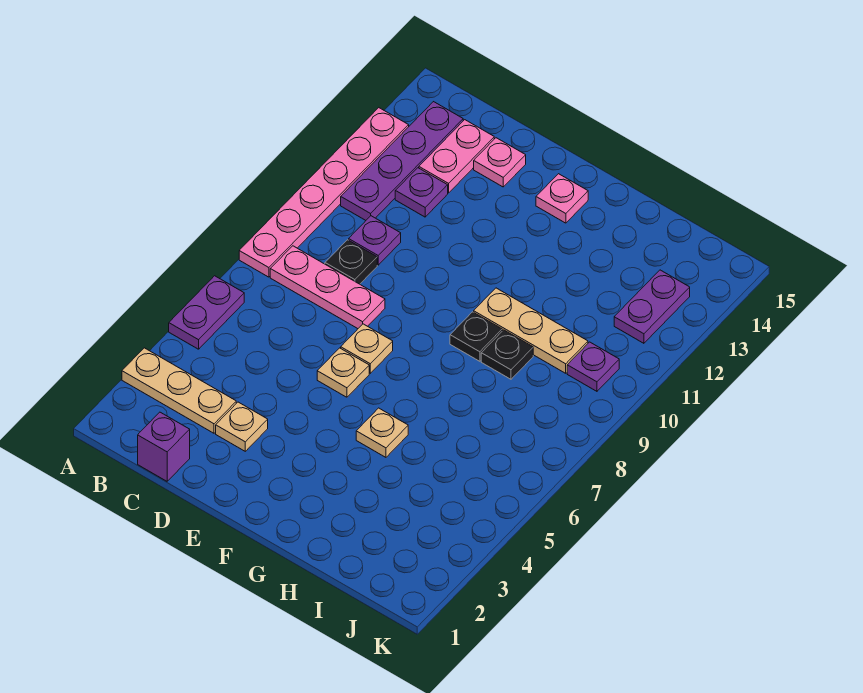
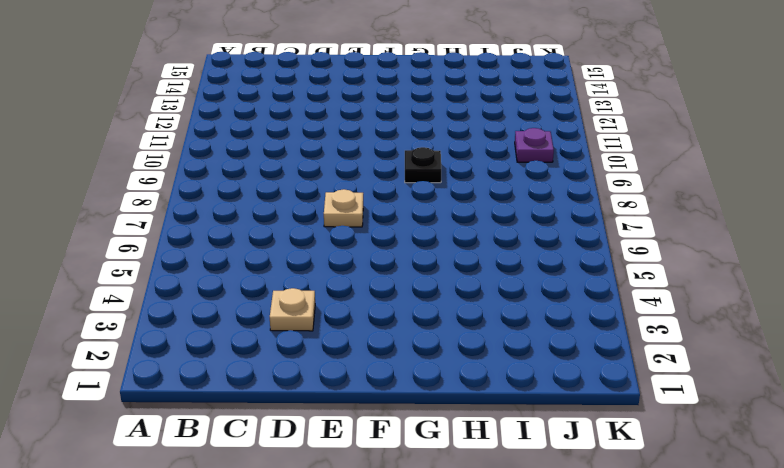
none -> tan plate A3:C3 level 1
none -> purple plate A5:A6 level 1
none -> pink plate A8:A13 level 1

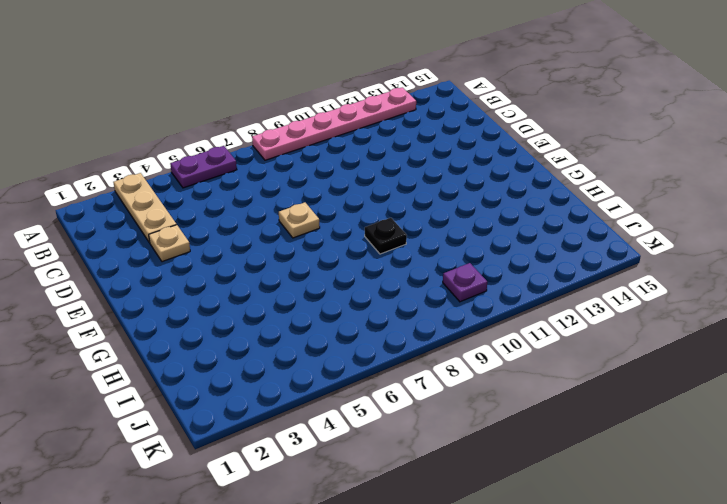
none -> pink plate B8:D8 level 1
none -> purple plate B11:B14 level 1
none -> purple brick C1 level 1

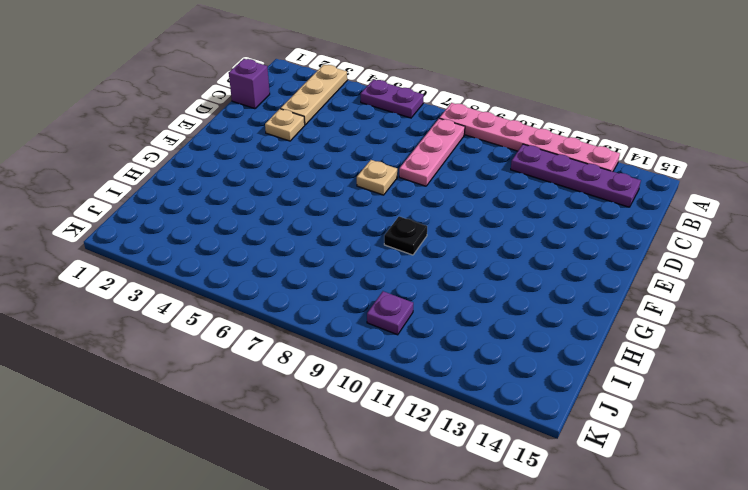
none -> black plate C9 level 1
none -> purple plate C10 level 1
none -> purple plate C12 level 1

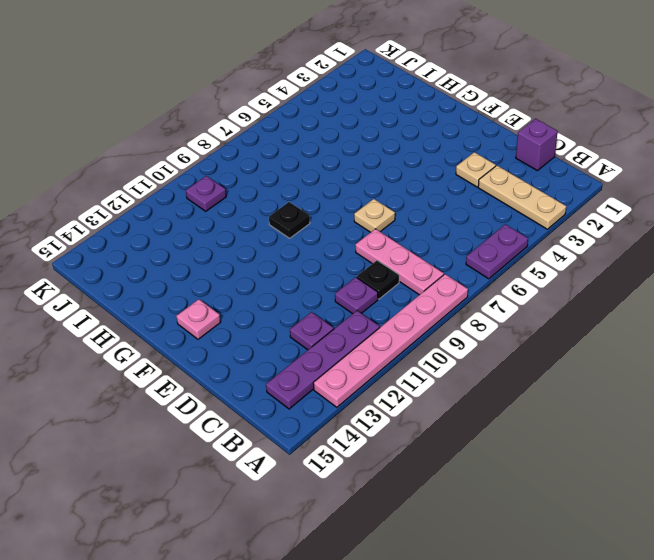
none -> pink plate C13:C14 level 1
none -> pink plate D14 level 1
none -> tan plate E6 level 1

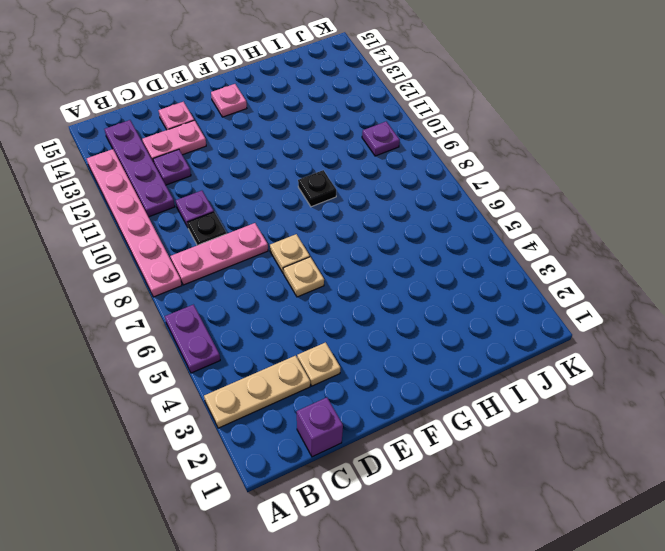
pink plate C13:D13 level 1 -> pink plate C13:C14 level 1
none -> tan plate G5 level 1
none -> tan plate G10:I10 level 1
none -> black plate H9 level 1

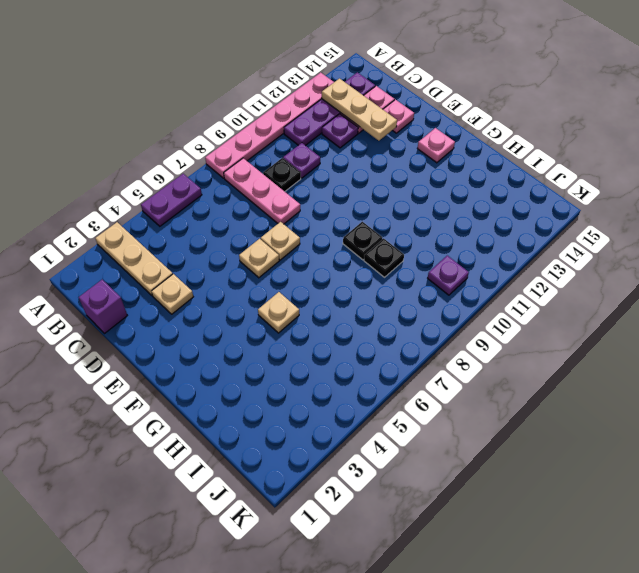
tan plate B13:D13 level 2 -> tan plate G10:I10 level 1
none -> purple plate J12:J13 level 1

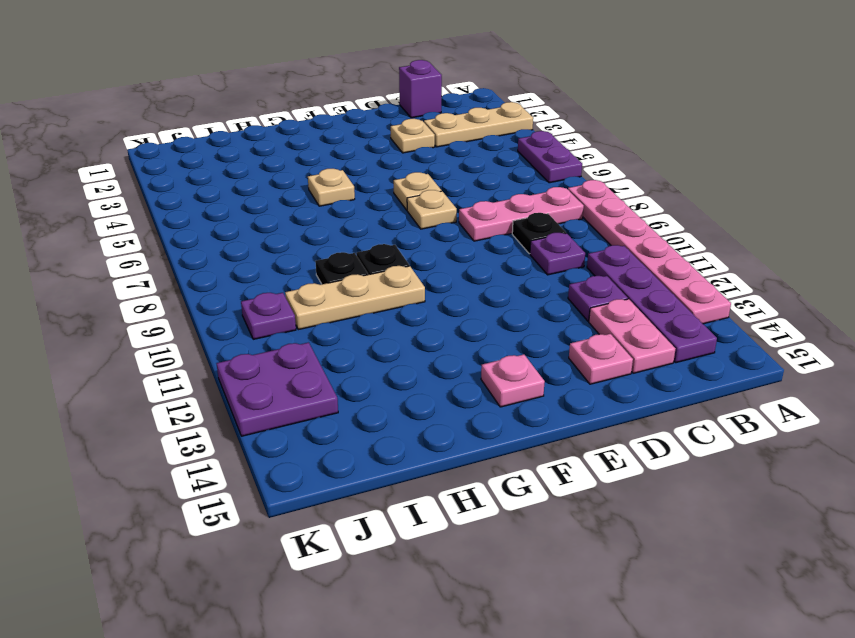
purple plate J12:K13 level 1 -> purple plate J12:J13 level 1

